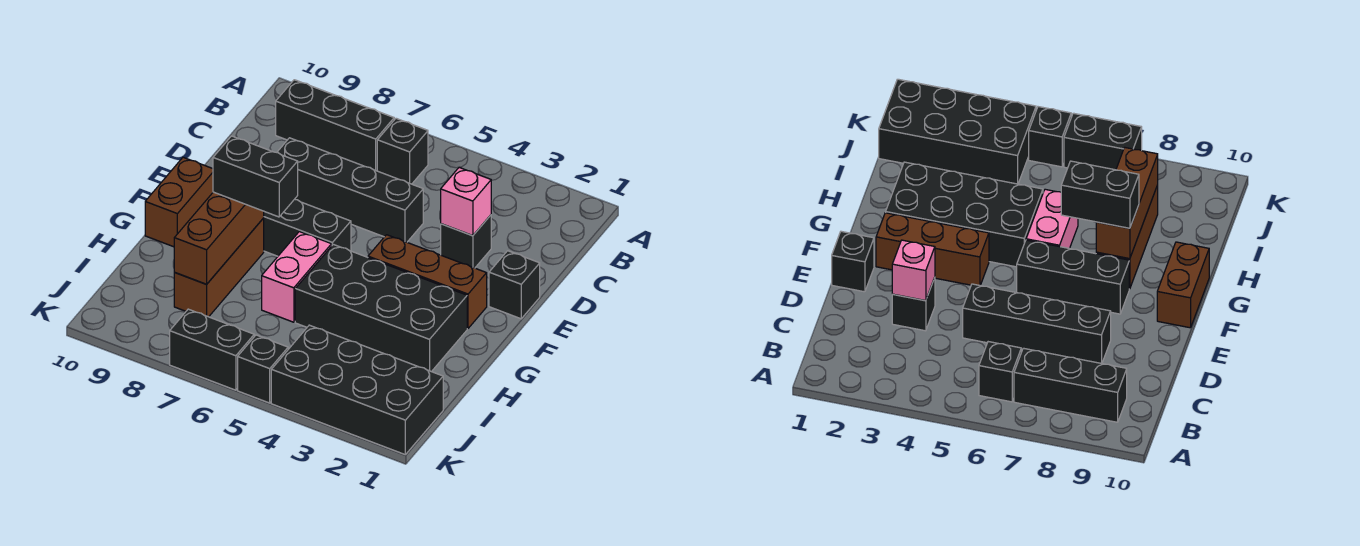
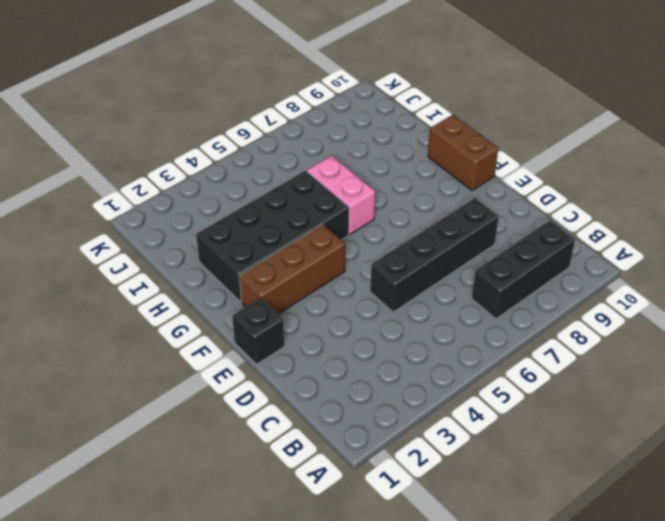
none -> black brick B6 level 1
none -> black brick D3 level 1
none -> black brick F6:F8 level 1

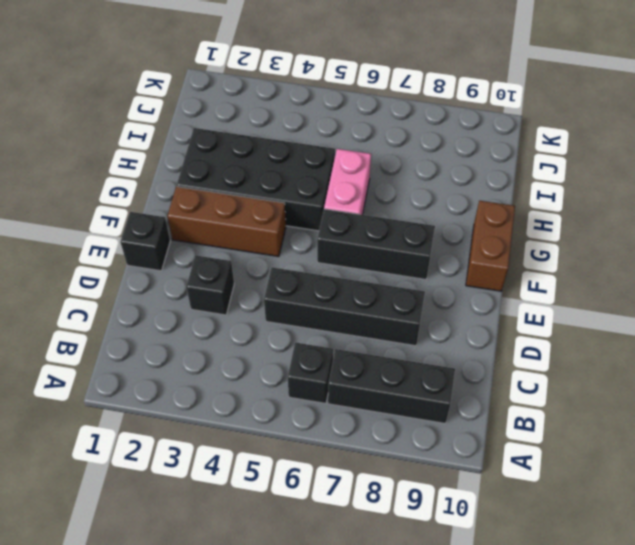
none -> brown brick G8:I8 level 1
none -> black brick J1:K4 level 1
none -> black brick K5 level 1

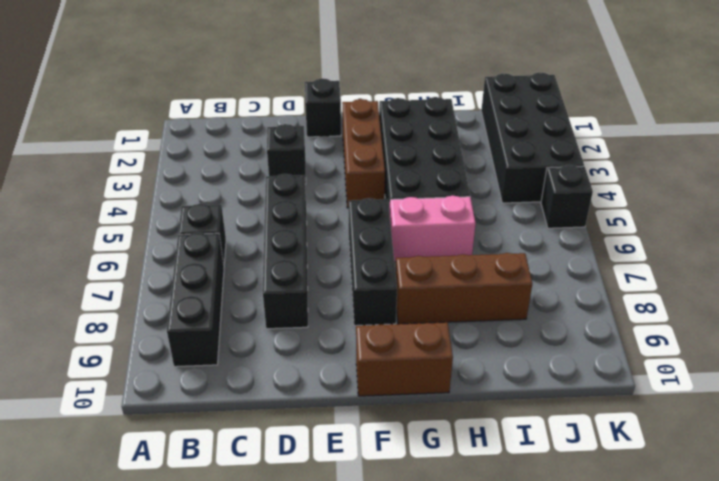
none -> black brick K6:K7 level 1
none -> pink brick D3 level 2
none -> brown brick G8:I8 level 2

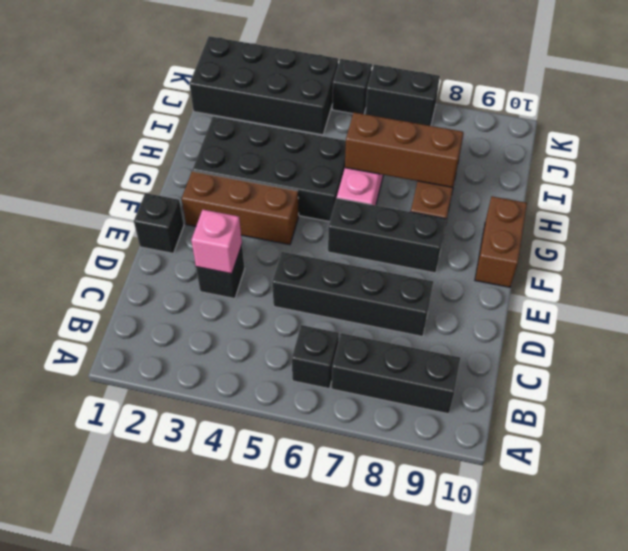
brown brick H6:H8 level 2 -> brown brick G8:I8 level 2
none -> black brick G7:G8 level 3

